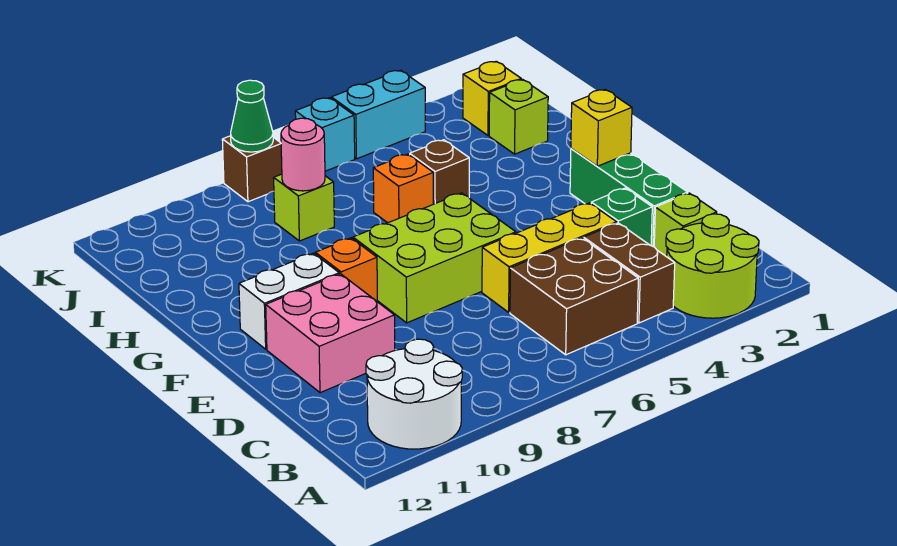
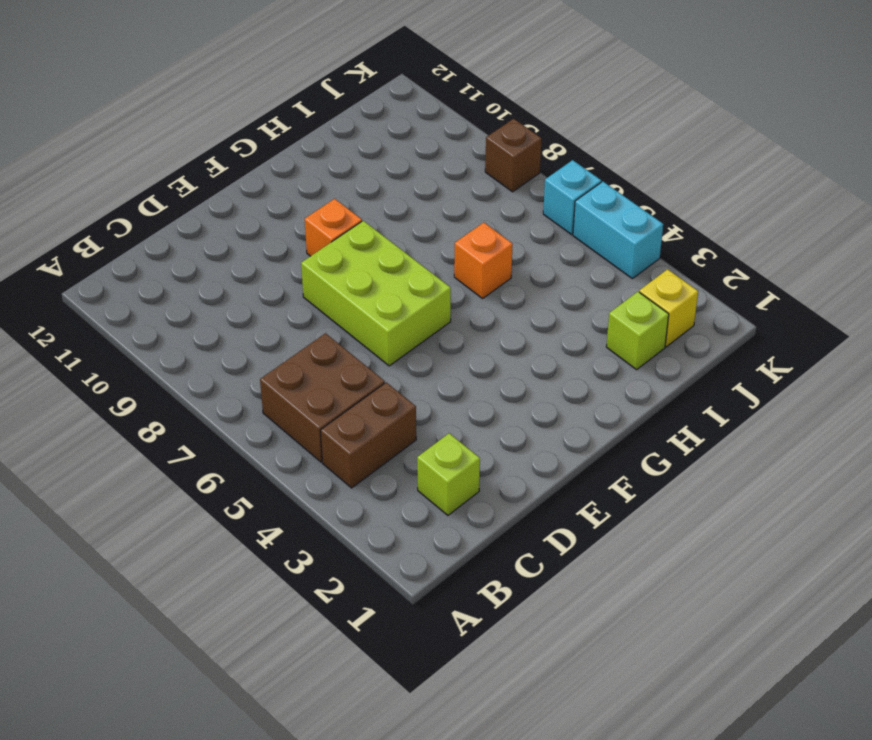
none -> lime round brick A2:B3 level 1
none -> white round brick A10:B11 level 1
none -> green brick D2:F2 level 1

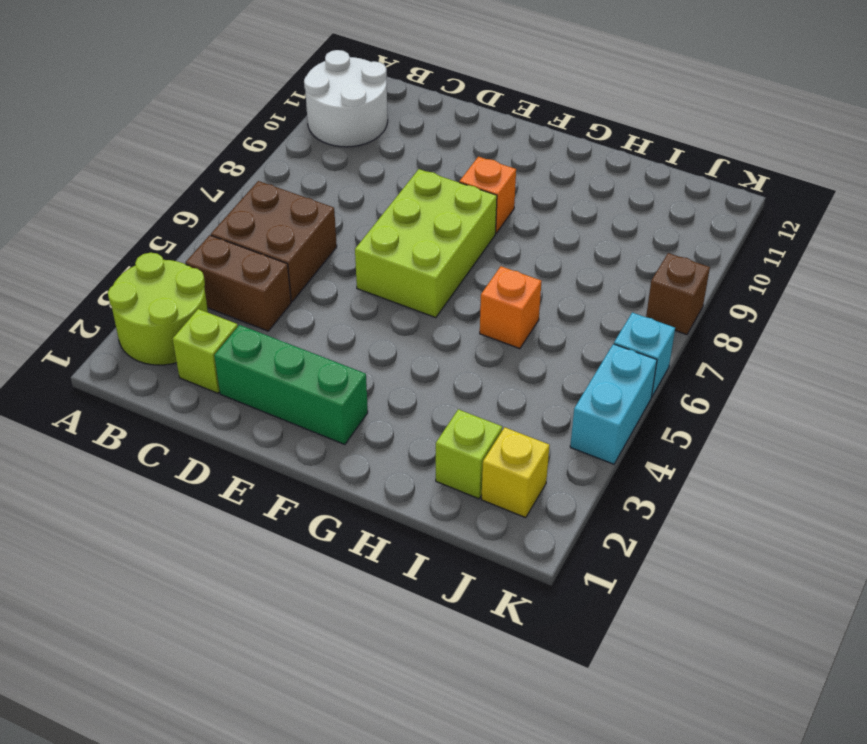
none -> green brick D3 level 1
none -> yellow brick D4:D6 level 1
none -> pink brick D10:E11 level 1

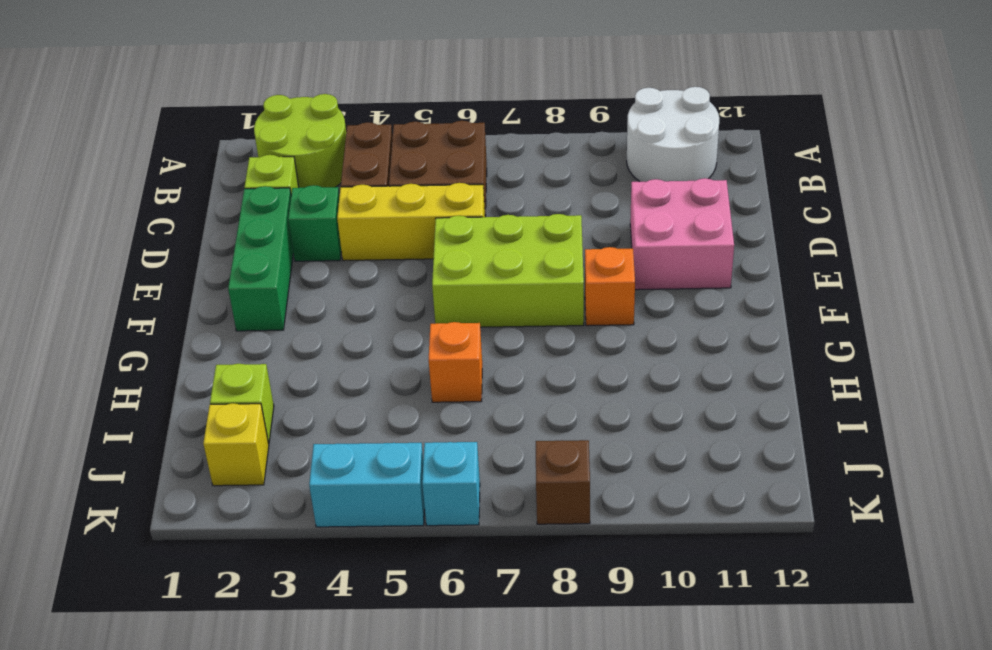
none -> white brick F10:F11 level 1
none -> brown brick H5 level 1
none -> lime brick I8 level 1

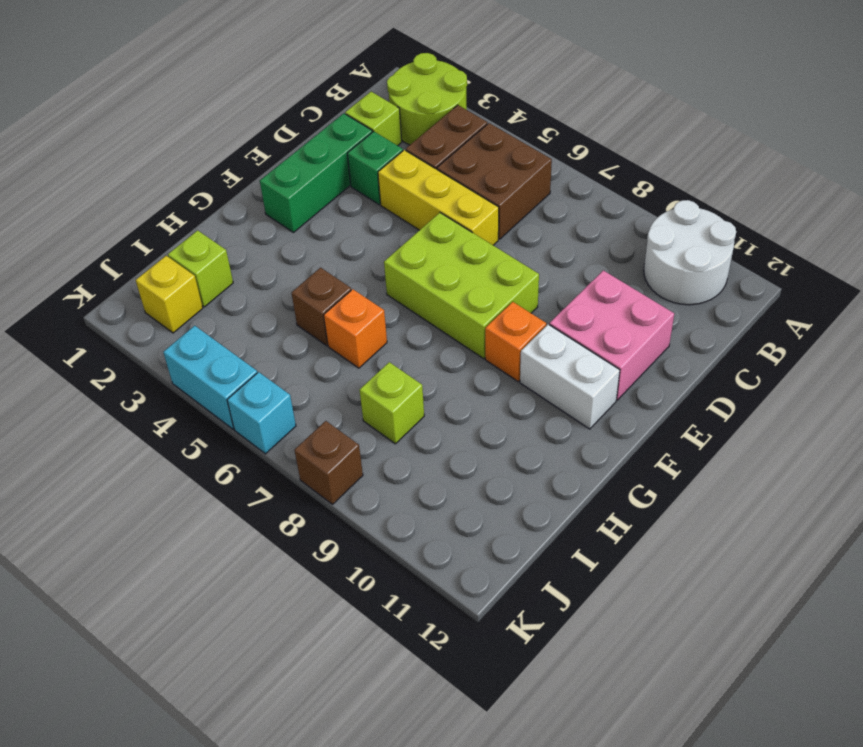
none -> yellow brick F2 level 2
none -> pink round brick I8 level 2
none -> green cone K8 level 2

